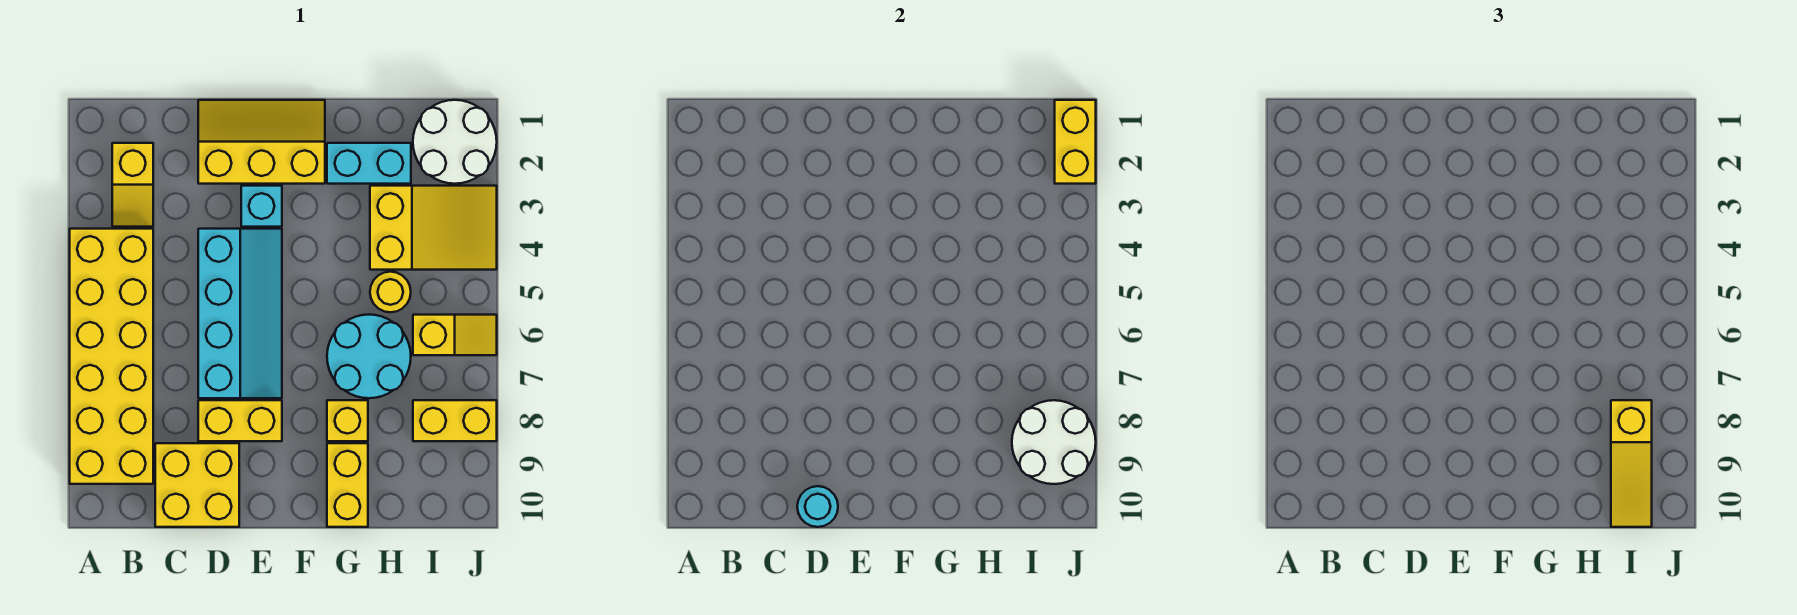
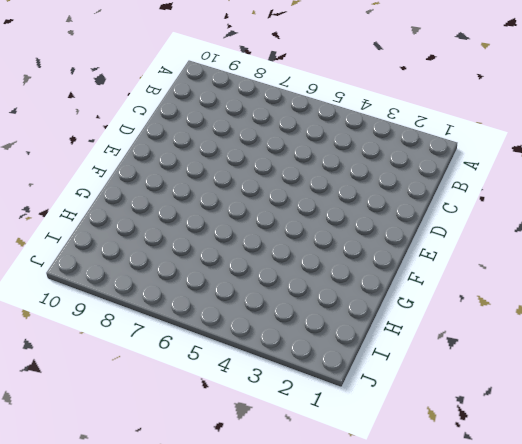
none -> yellow brick A4:B9 level 1
none -> yellow slope B2:B3 level 1 top 2
none -> yellow brick C9:D10 level 1

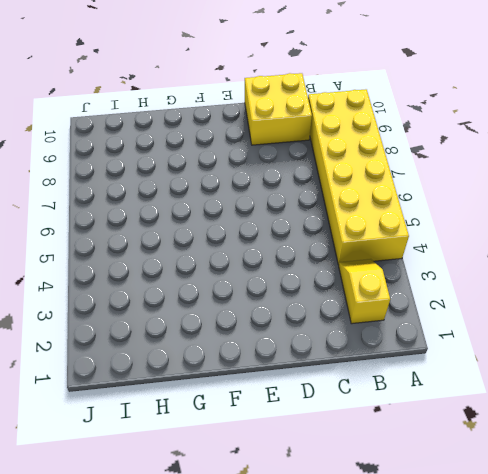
none -> yellow slope D1:F2 level 1 top 2
none -> cyan slope D4:E7 level 1 top D
none -> yellow brick D8:E8 level 1

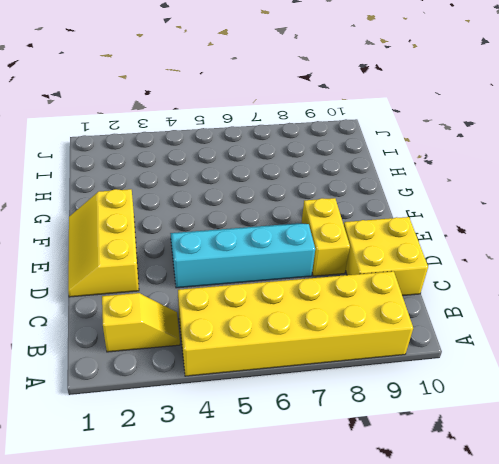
none -> cyan brick E3 level 1
none -> cyan brick G2:H2 level 1
none -> cyan round brick G6:H7 level 1

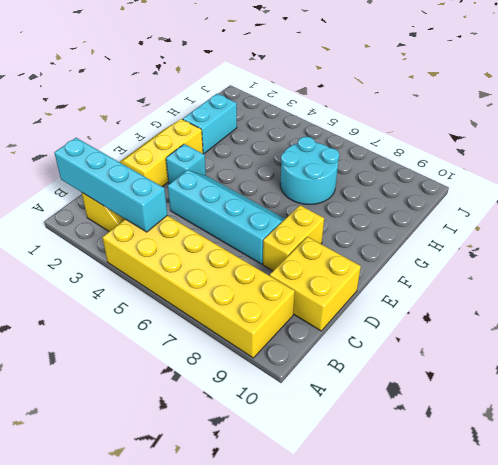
cyan brick B1:B4 level 2 -> none
none -> yellow brick G8 level 1
none -> yellow brick G9:G10 level 1
none -> yellow slope H3:J4 level 1 top H

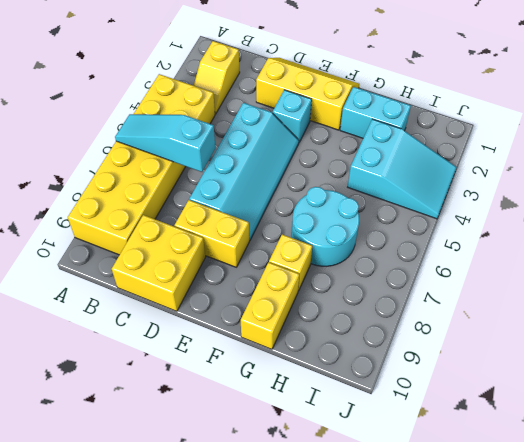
cyan slope A6:C6 level 2 top C -> none
cyan slope H3:J4 level 1 top H -> yellow slope H3:J4 level 1 top H
none -> yellow round brick H5 level 1
none -> white round brick I1:J2 level 1
none -> yellow slope I6:J6 level 1 top I

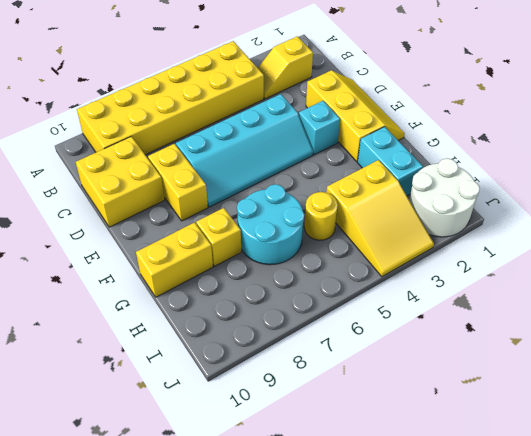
none -> yellow slope I6:J6 level 1 top I
none -> yellow brick I8:J8 level 1
none -> cyan round brick D10 level 2

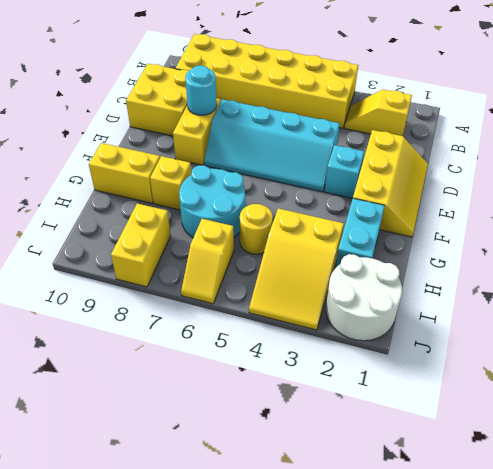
cyan round brick D8 level 2 -> cyan round brick D10 level 2
none -> white round brick I8:J9 level 2
none -> yellow brick J1:J2 level 2
none -> yellow slope I8:I10 level 3 top 8

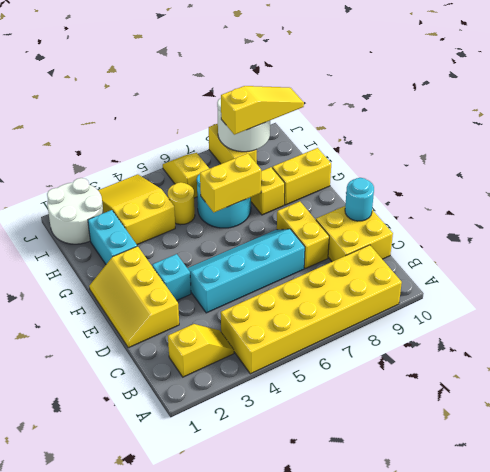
yellow brick G6:G7 level 2 -> yellow brick J1:J2 level 2

